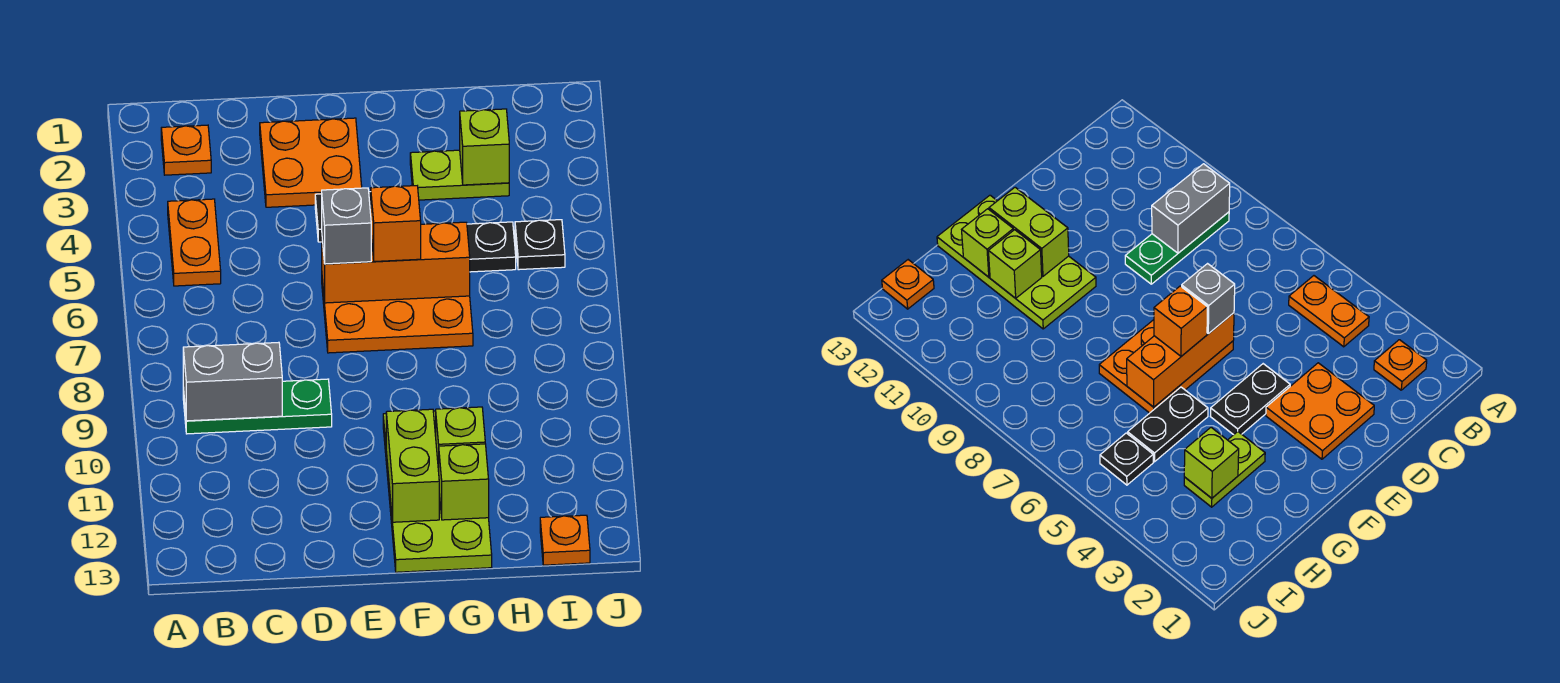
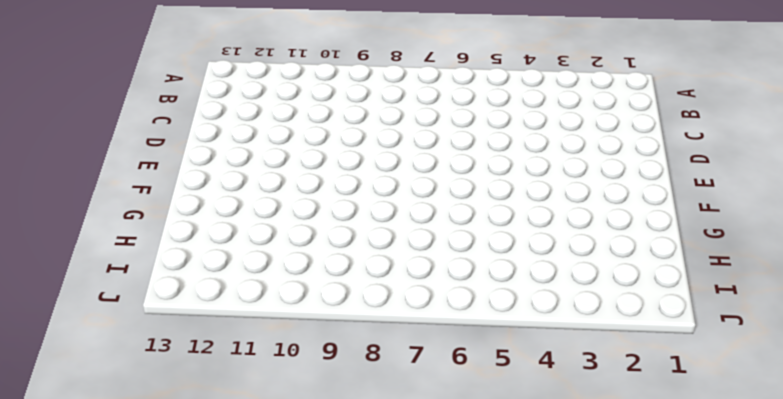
none -> orange plate B2 level 1
none -> orange plate B4:B5 level 1
none -> green plate B9:D9 level 1

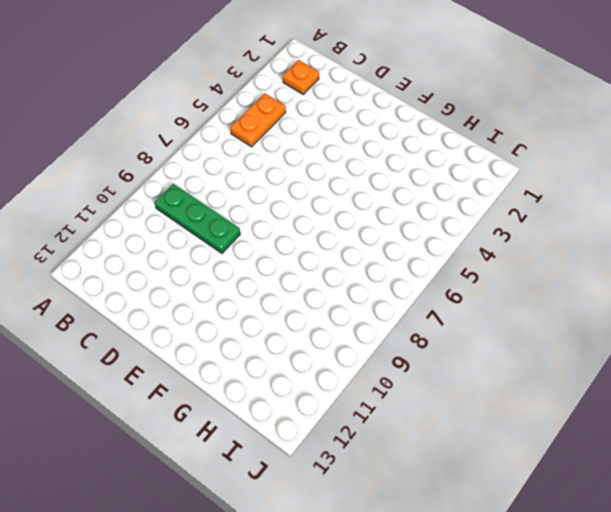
none -> orange plate D2:E3 level 1
none -> black plate E4:F4 level 1
none -> orange plate E6:G7 level 1

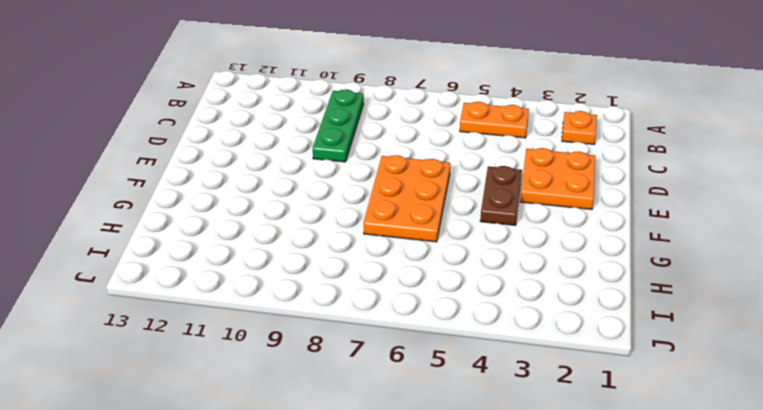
brown plate E4:F4 level 1 -> black plate E4:F4 level 1
none -> lime plate F10:G13 level 1
none -> lime plate G3:H3 level 1
none -> black plate G5:H5 level 1

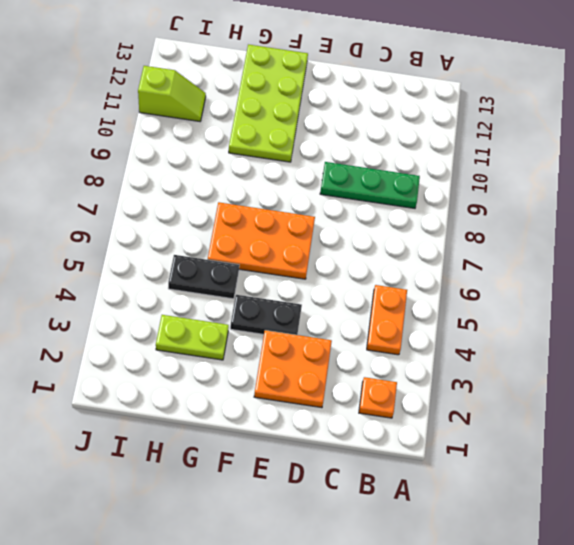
lime slope I11:J11 level 1 top J -> none
none -> black plate I5 level 1
none -> orange plate I13 level 1
none -> grey brick B9:C9 level 2

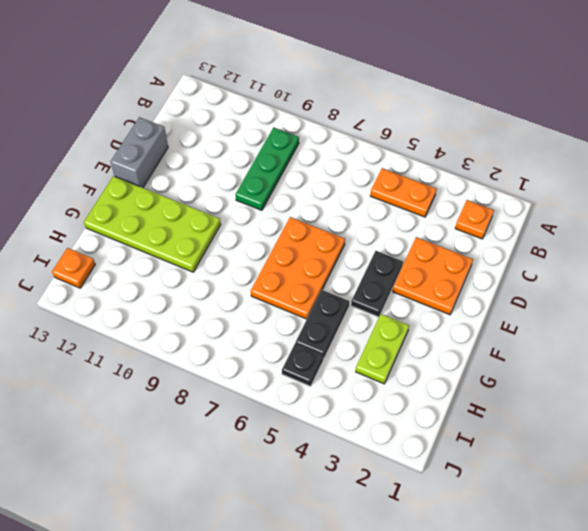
grey brick D13:E13 level 1 -> grey brick B9:C9 level 2
none -> orange brick E6:G6 level 2
none -> lime brick F11:F12 level 2
none -> lime brick G11 level 2

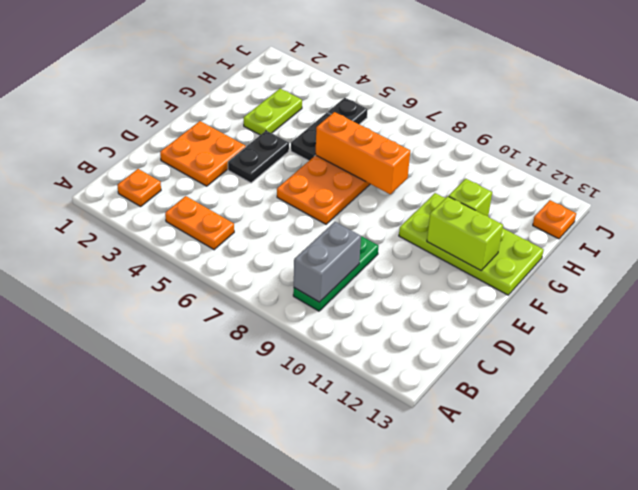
orange brick G6:G8 level 2 -> orange brick E6:G6 level 2
none -> lime brick G12 level 2
none -> lime brick H3 level 2
none -> grey brick E6 level 3

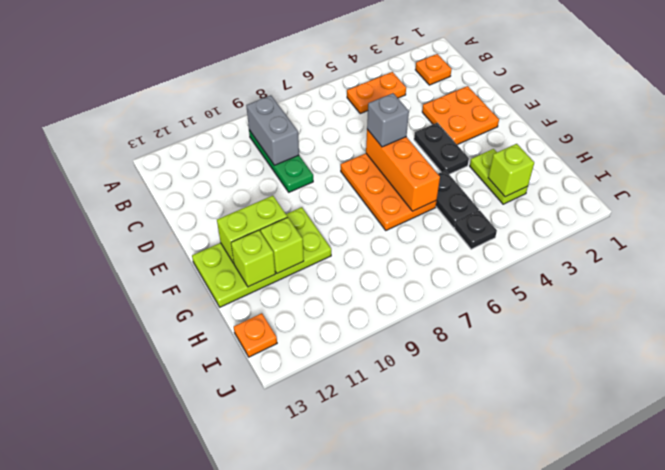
none -> orange brick F6 level 3

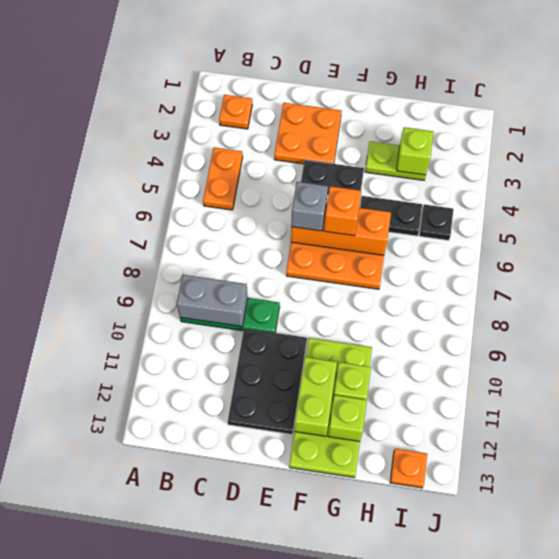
black plate D10:E12 level 1 -> none

